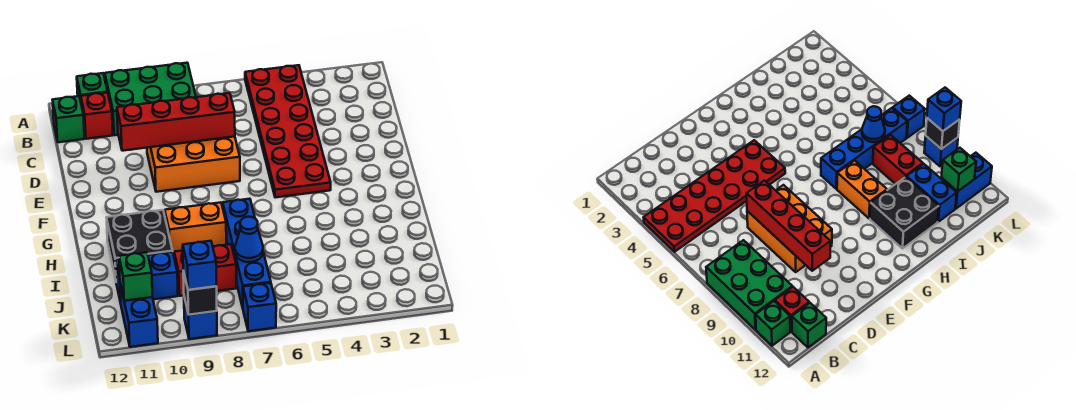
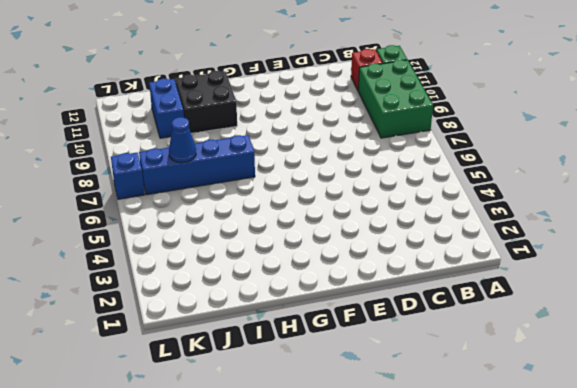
none -> red plate A4:F5 level 1
none -> green brick B12 level 1
none -> orange brick D7:E9 level 1

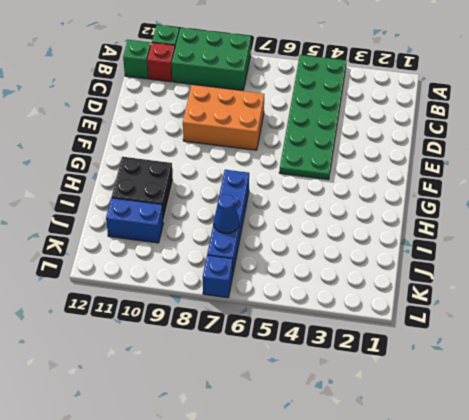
green plate A4:F5 level 1 -> red plate A4:F5 level 1
none -> orange brick H8:H9 level 1
none -> red brick J8:J9 level 1
none -> blue brick K11:L11 level 1

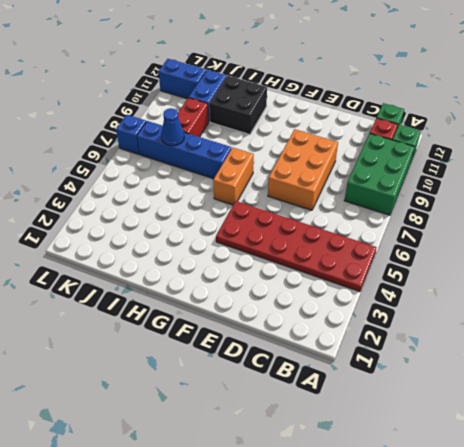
orange brick G6:G7 level 1 -> orange brick H8:H9 level 1
none -> blue brick L9 level 1
none -> red brick D7:D10 level 2
none -> green brick K11 level 2

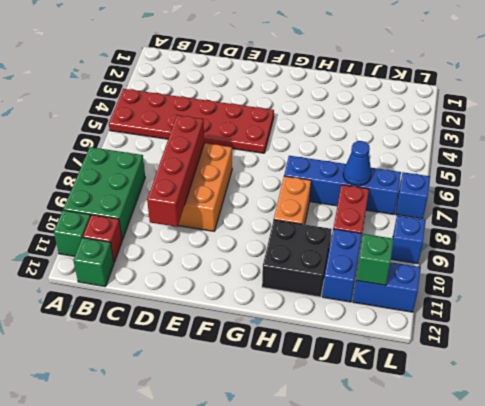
none -> black brick L9 level 2
none -> blue brick L9 level 3

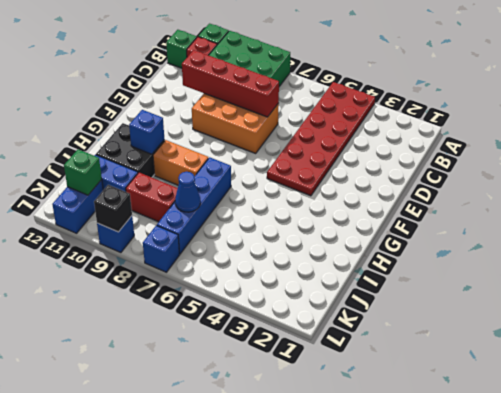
blue brick H10 level 2 -> blue brick L9 level 3

